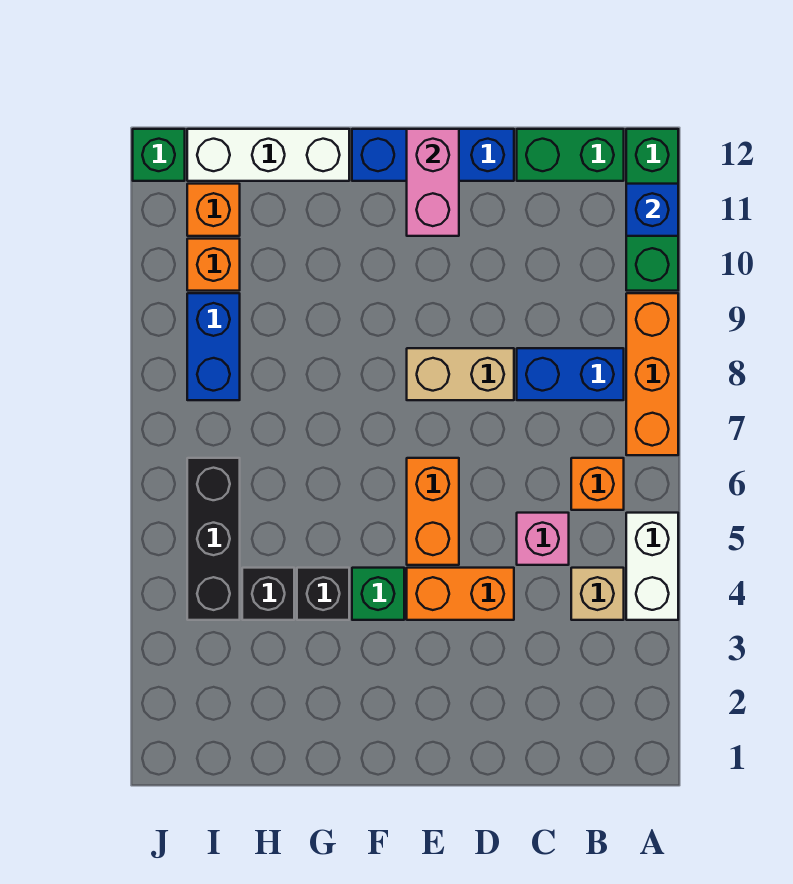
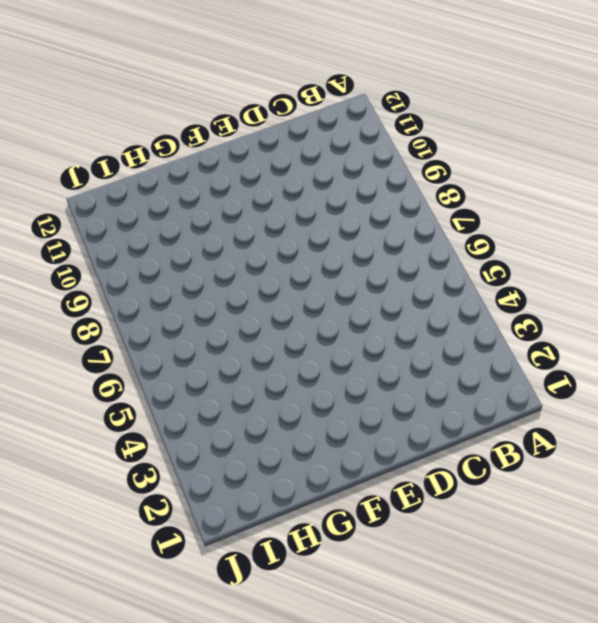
none -> white brick A4:A5 level 1
none -> orange brick A7:A9 level 1
none -> green brick A10:A12 level 1

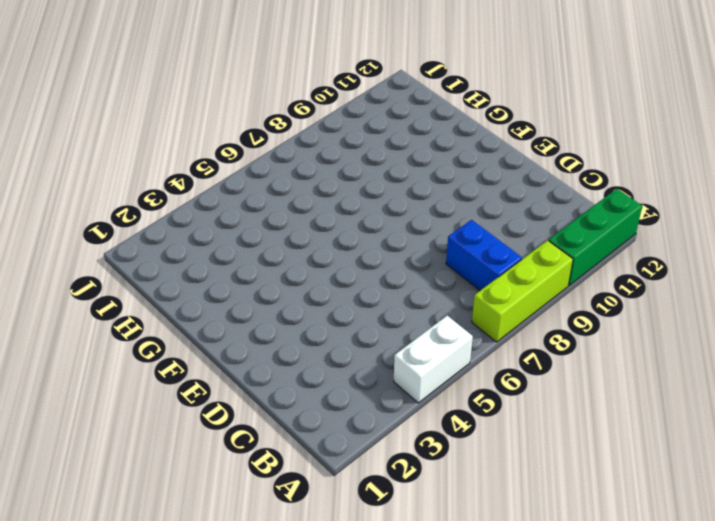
lime brick A7:A9 level 1 -> orange brick A7:A9 level 1
none -> tan brick B4 level 1
none -> orange brick B6 level 1
none -> green brick B12:C12 level 1

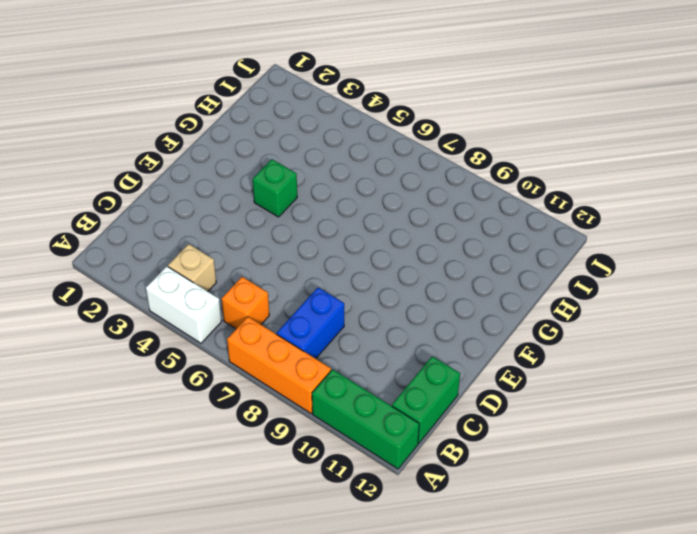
none -> pink brick C5 level 1
none -> orange brick D4:E4 level 1
none -> tan brick D8:E8 level 1

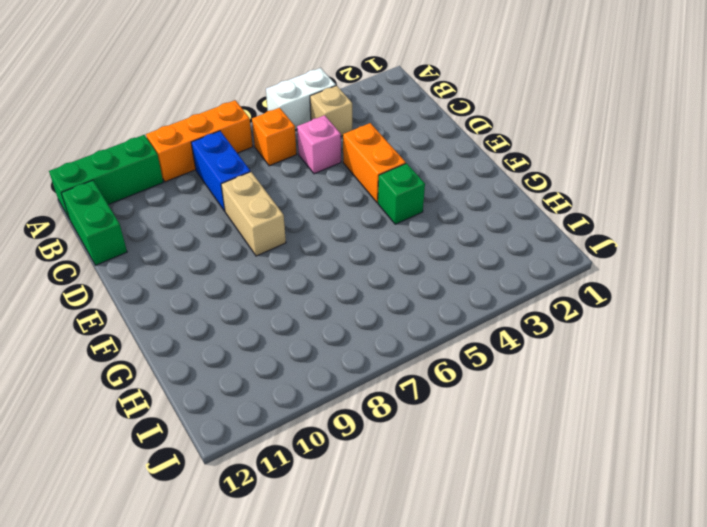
none -> blue brick D12:F12 level 1
none -> orange brick E5:E6 level 1
none -> black brick G4 level 1

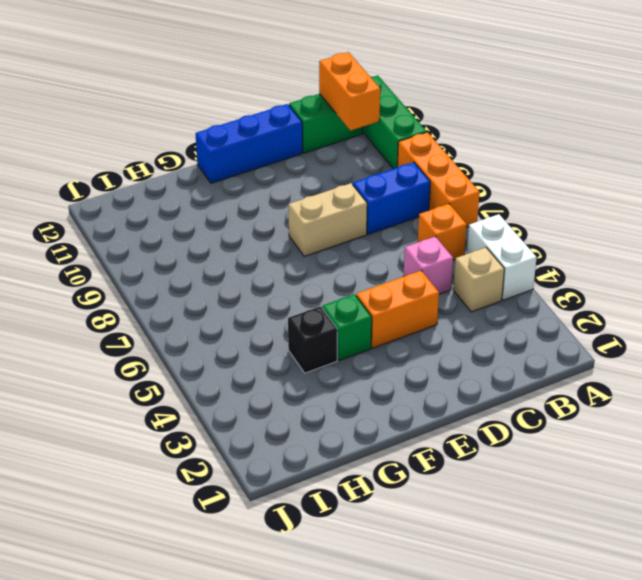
orange brick B11:B12 level 2 -> orange brick E5:E6 level 1
none -> white brick G12:I12 level 1
none -> black brick H4 level 1
none -> black brick I4:I6 level 1

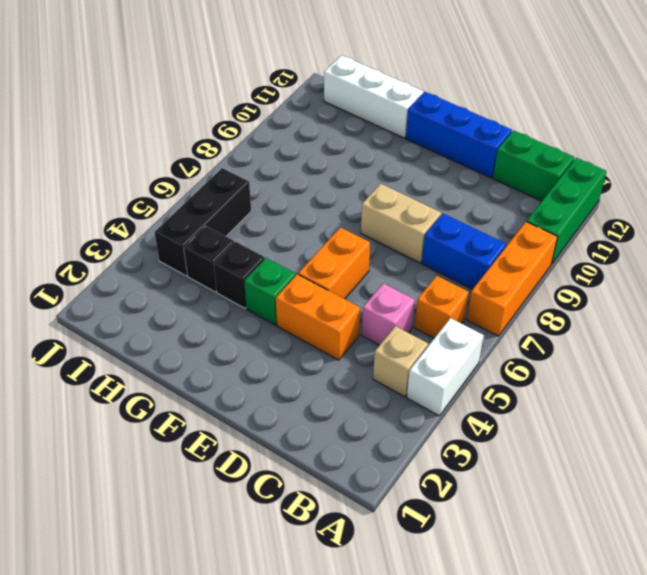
none -> blue brick I8:I9 level 1
none -> orange brick I10 level 1
none -> orange brick I11 level 1

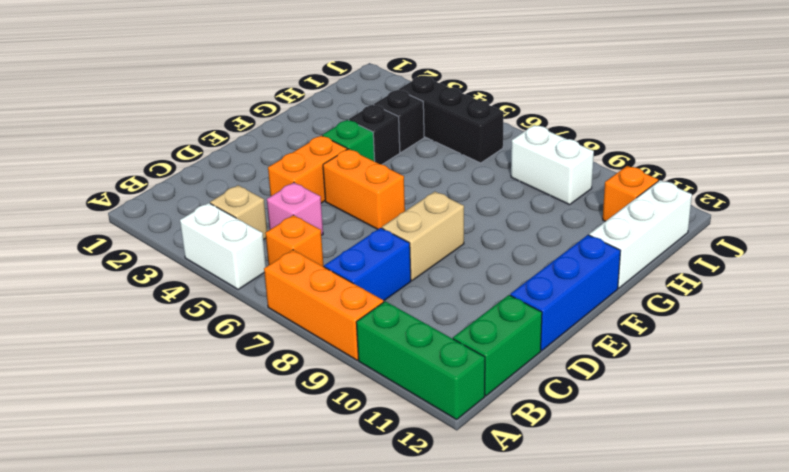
white brick I8:I9 level 1 -> blue brick I8:I9 level 1
none -> orange brick I10 level 1
none -> green brick J12 level 1
none -> blue brick A11 level 2

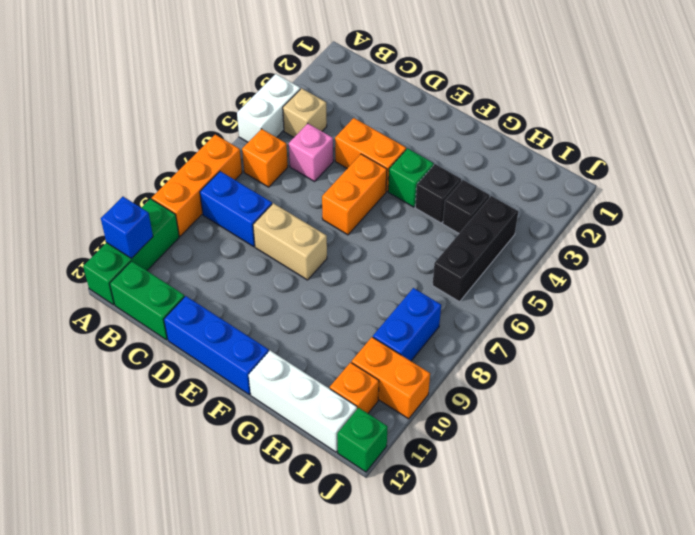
orange brick I10:J10 level 1 -> orange brick I10 level 1
none -> pink brick E11:E12 level 2

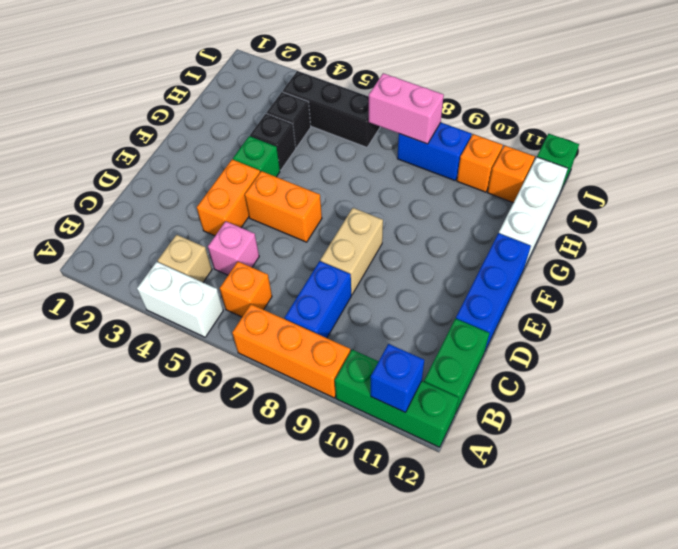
pink brick I7:I8 level 2 -> pink brick E11:E12 level 2

